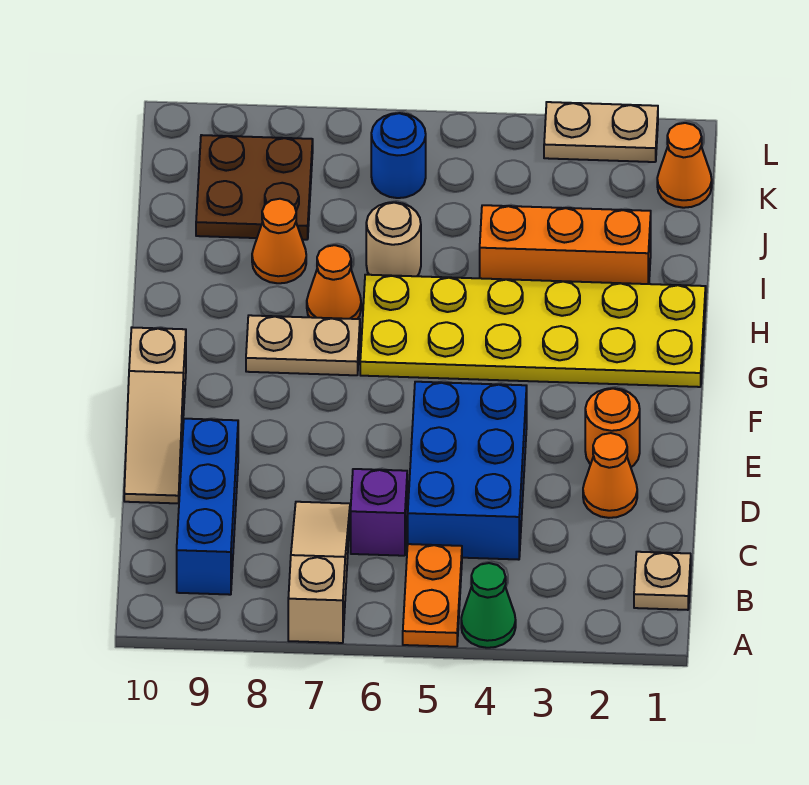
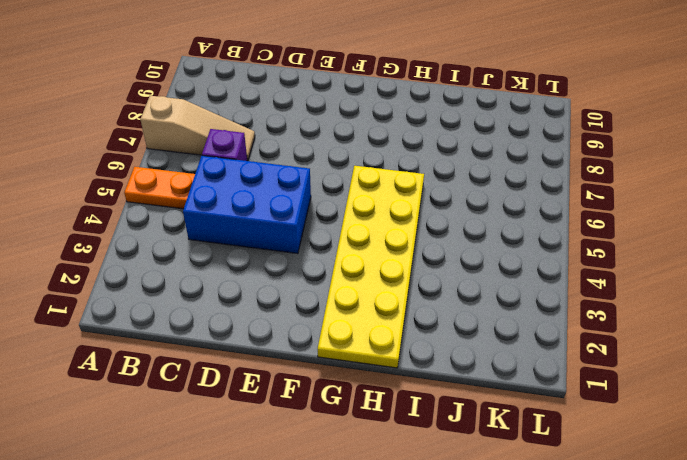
none -> green cone A4 level 1
none -> tan plate B1 level 1
none -> blue brick B9:D9 level 1

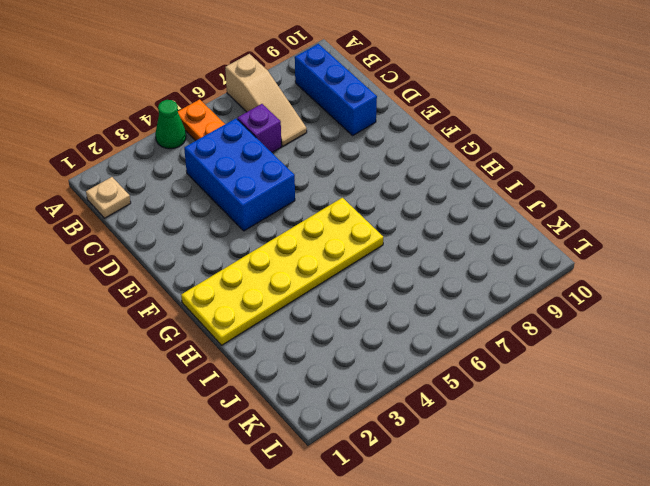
none -> orange cone D2 level 1
none -> tan slope D10:F10 level 1 top F
none -> orange round brick E2 level 1

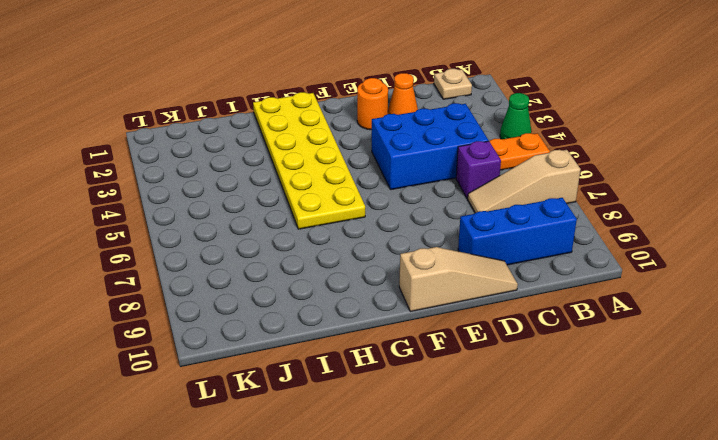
none -> tan plate G7:G8 level 1
none -> orange cone H7 level 1
none -> orange brick I2:I4 level 1

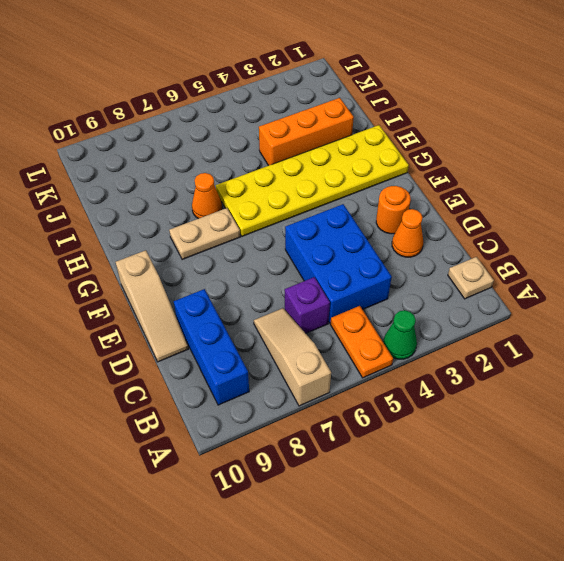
none -> tan round brick I6 level 1
none -> orange cone I8 level 1
none -> brown plate J8:K9 level 1

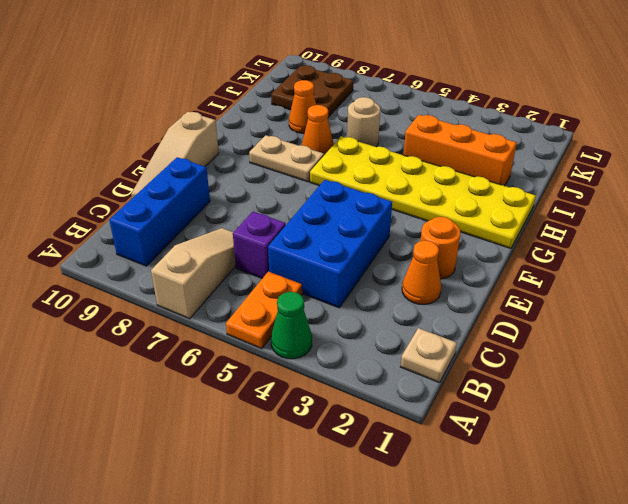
none -> orange cone K1 level 1
none -> blue round brick K6 level 1
none -> tan plate L2:L3 level 1

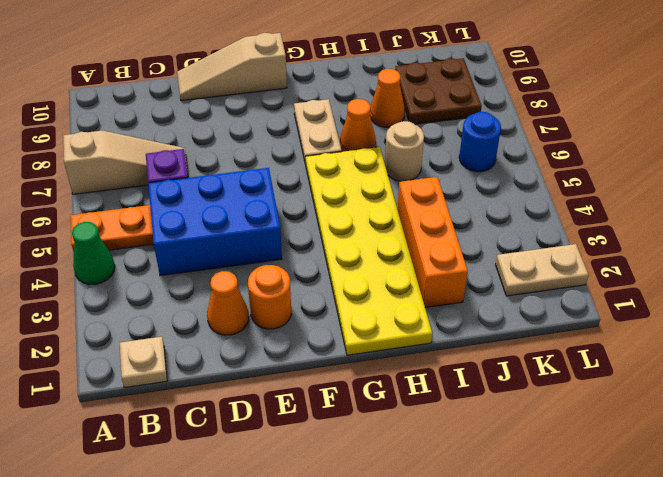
tan plate K2:L2 level 1 -> tan plate L2:L3 level 1
none -> blue brick B9:D9 level 1
none -> orange cone K1 level 1

